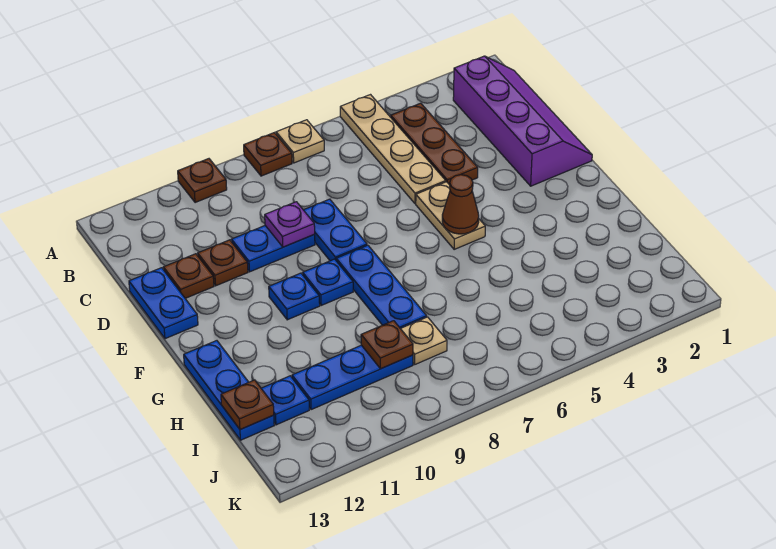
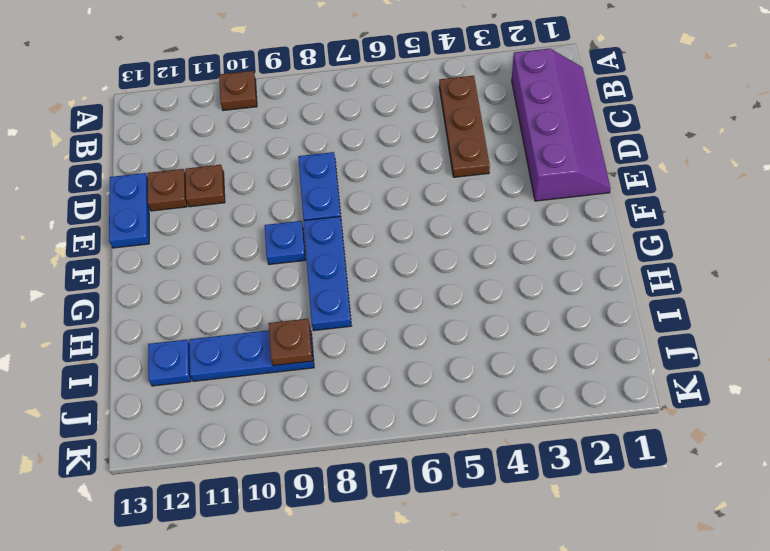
none -> tan plate A5:D5 level 1
none -> tan plate A7 level 1
none -> brown plate A8 level 1

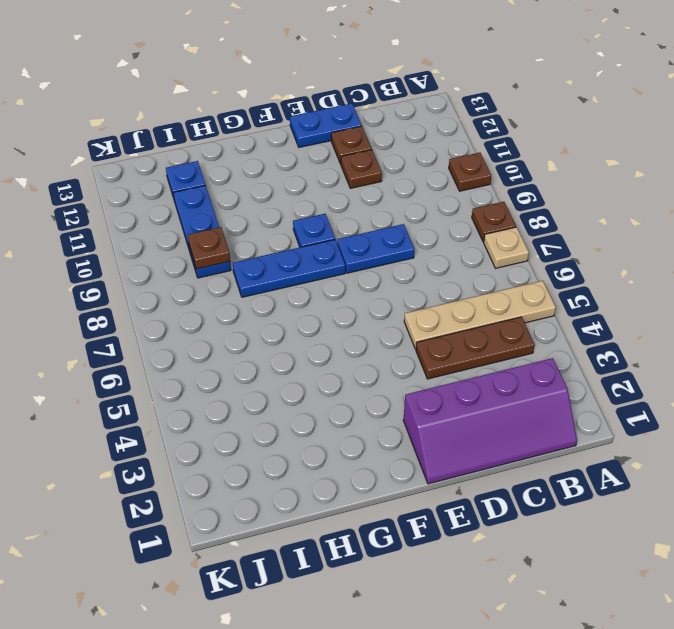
none -> blue plate D9:D10 level 1
none -> tan plate E5:F5 level 1
none -> blue plate F10 level 1

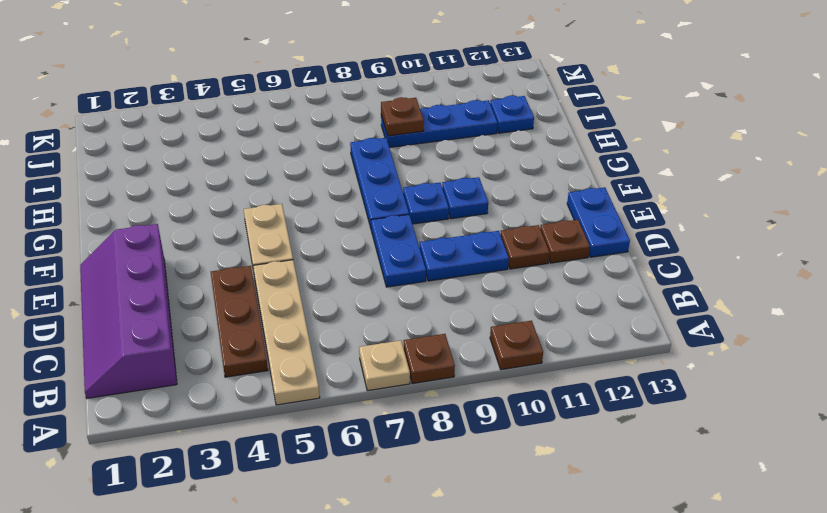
none -> blue plate G13:I13 level 1
none -> tan plate I8 level 1
none -> purple plate D9 level 2

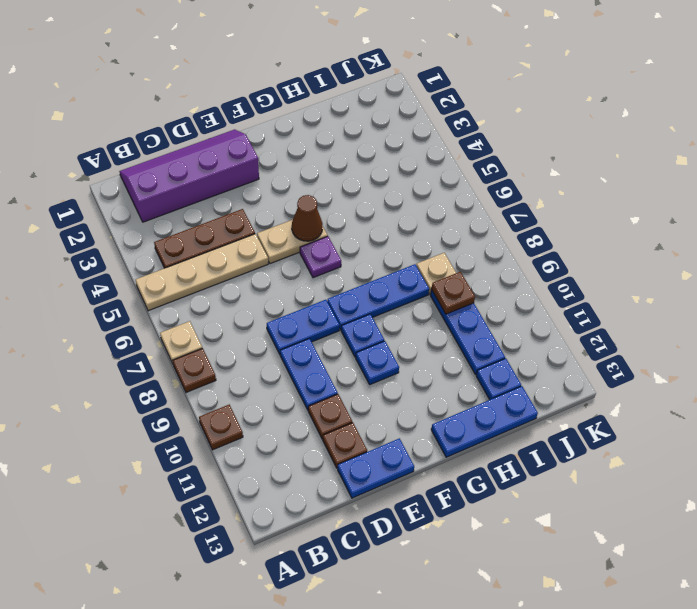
purple plate F6 level 1 -> purple plate D9 level 2
none -> brown plate I13 level 2

